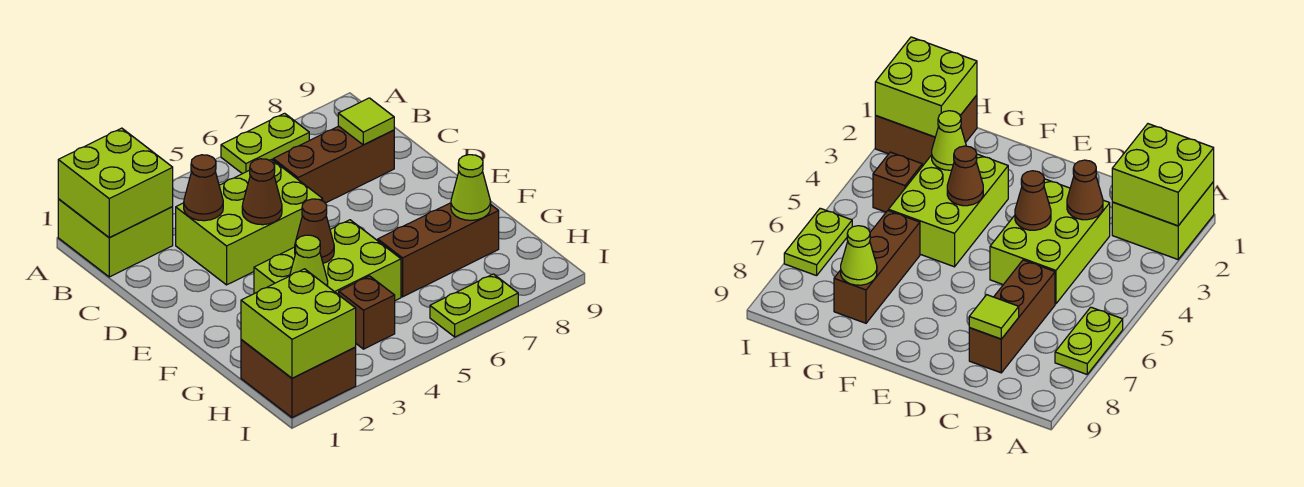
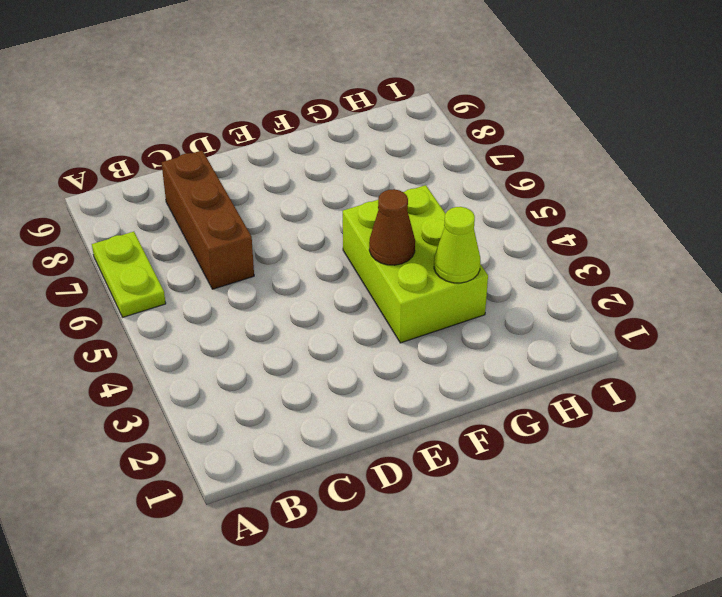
none -> lime brick A1:B2 level 1
none -> lime brick C3:D5 level 1
none -> brown brick G6:G8 level 1

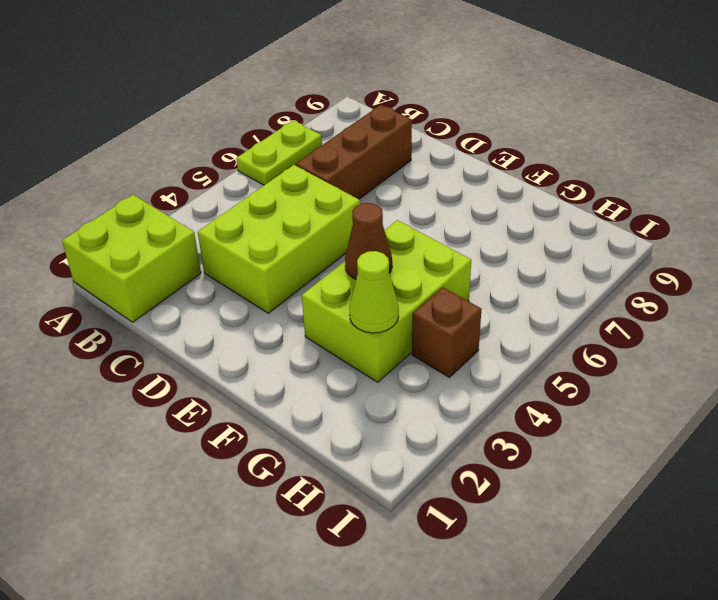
none -> brown brick G6:G8 level 1
none -> brown brick H1:I2 level 1
none -> lime plate I6:I7 level 1

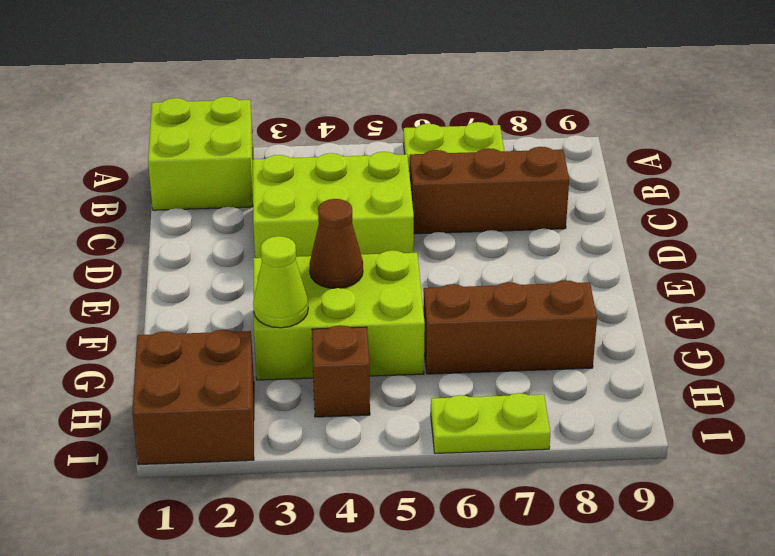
none -> lime brick A1:B2 level 2
none -> brown cone C3 level 2
none -> lime tile C8 level 2

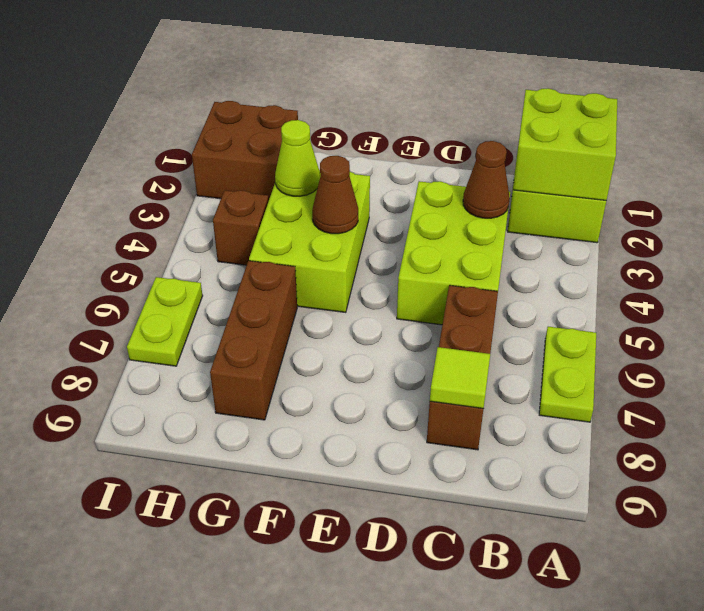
none -> brown cone D4 level 2
none -> lime cone G8 level 2
none -> lime brick H1:I2 level 2

